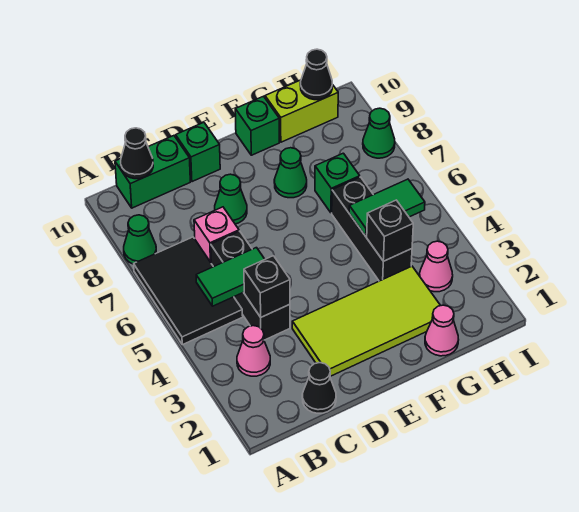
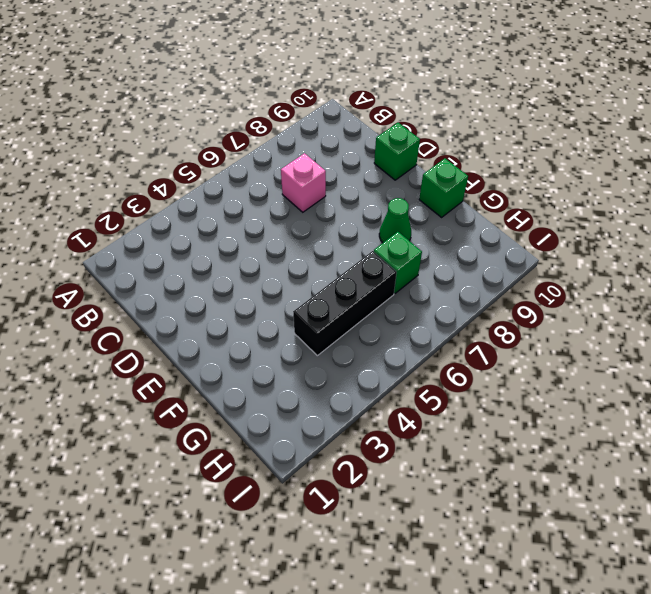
none -> black tile A5:B7 level 1
none -> green cone A8 level 1
none -> pink cone B3 level 1

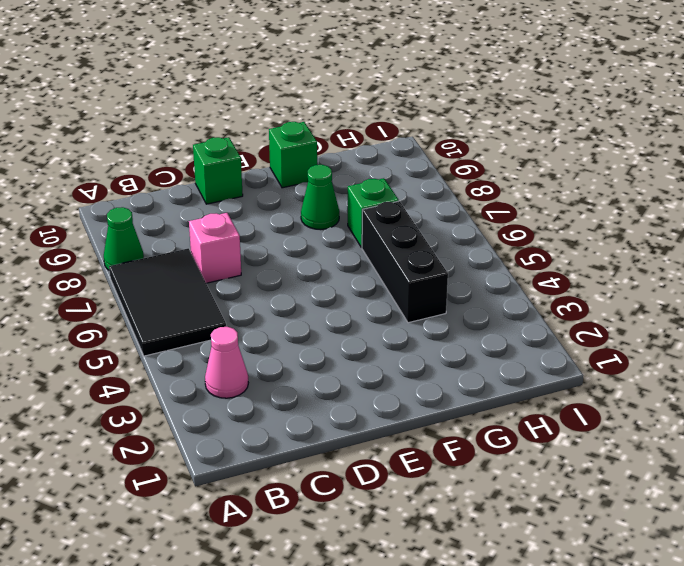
none -> green brick B10:C10 level 1
none -> black cone C1 level 1
none -> black brick C4:C6 level 1

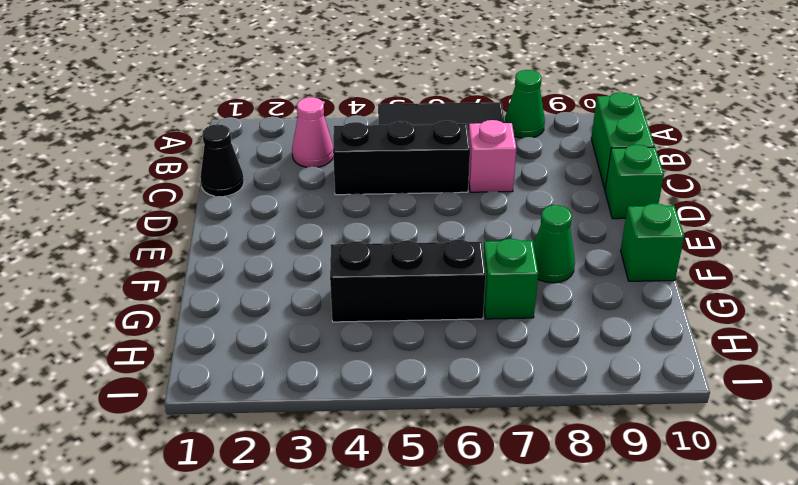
none -> lime tile D2:G3 level 1
none -> green cone D8 level 1
none -> pink cone G1 level 1

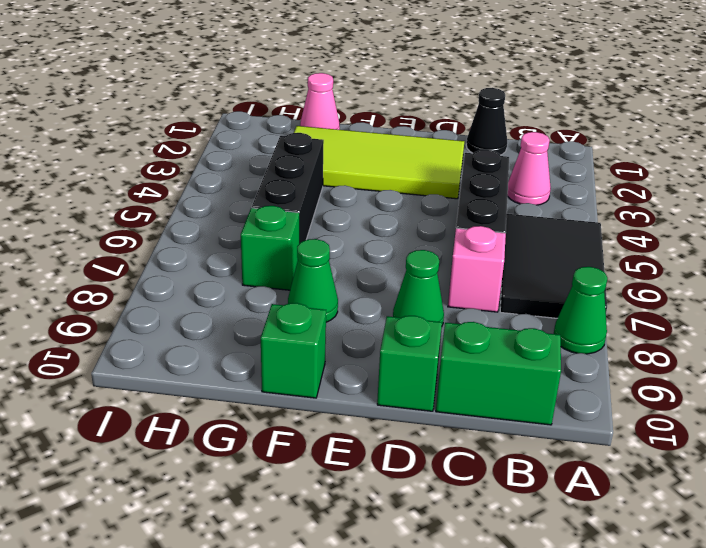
none -> lime brick G10:H10 level 1
none -> pink cone H3 level 1
none -> green cone I8 level 1

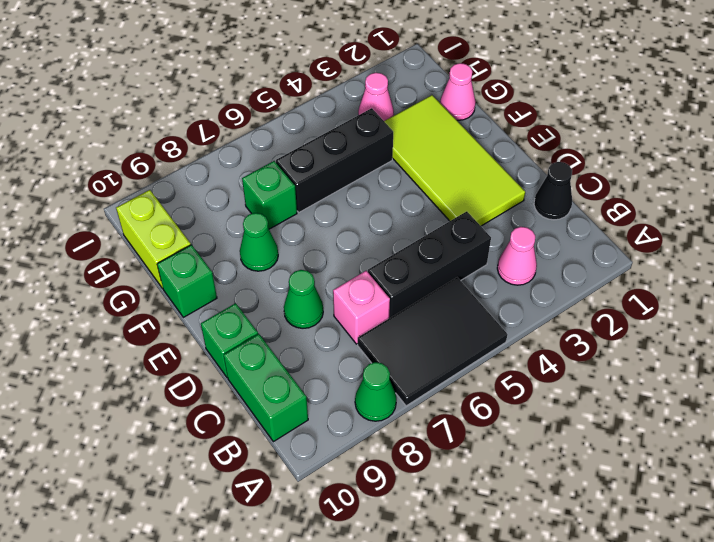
none -> green cone I8 level 1
none -> green tile B5:C5 level 2
none -> black cone B10 level 2

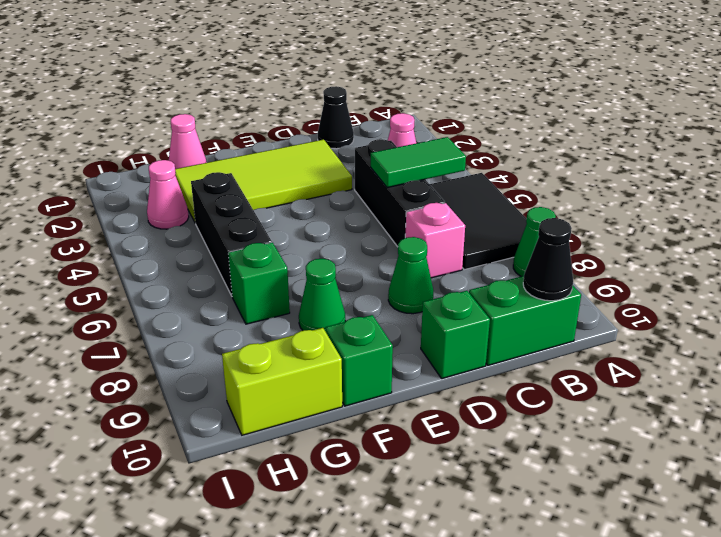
none -> green cone I8 level 1
none -> black brick C4 level 2
none -> black brick G4 level 2

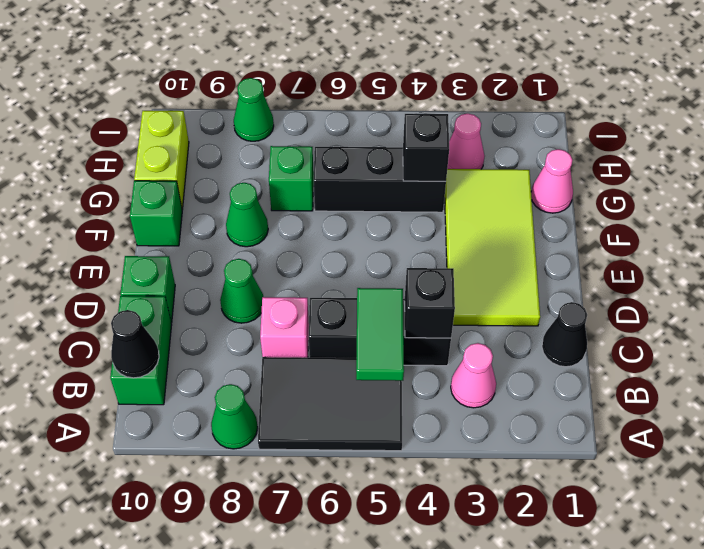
none -> green tile G5:H5 level 2
none -> black cone H10 level 2

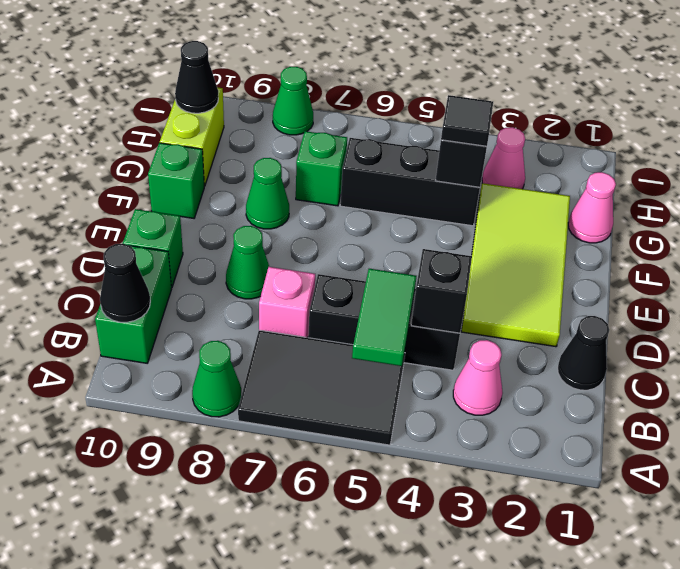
black tile G4 level 3 -> none
none -> green tile G5:H5 level 2

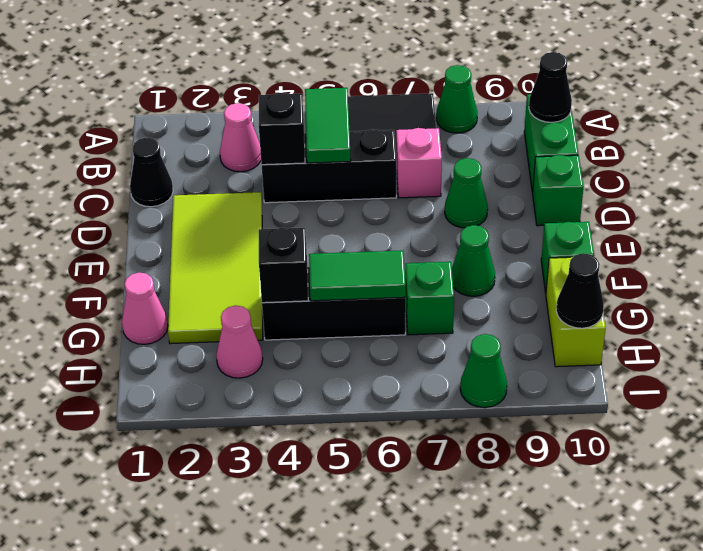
green tile G5:G6 level 2 -> green tile G5:H5 level 2

